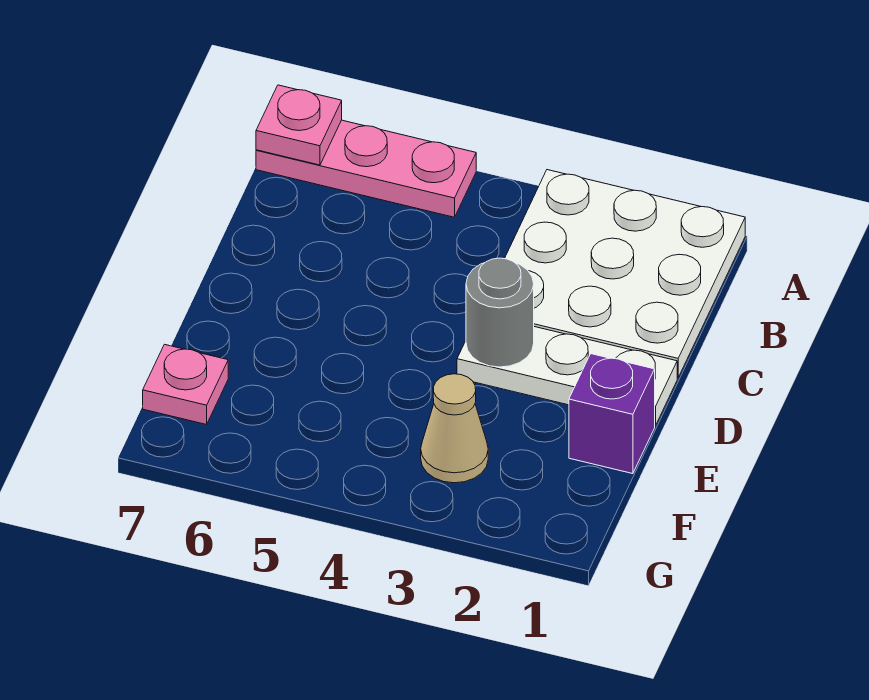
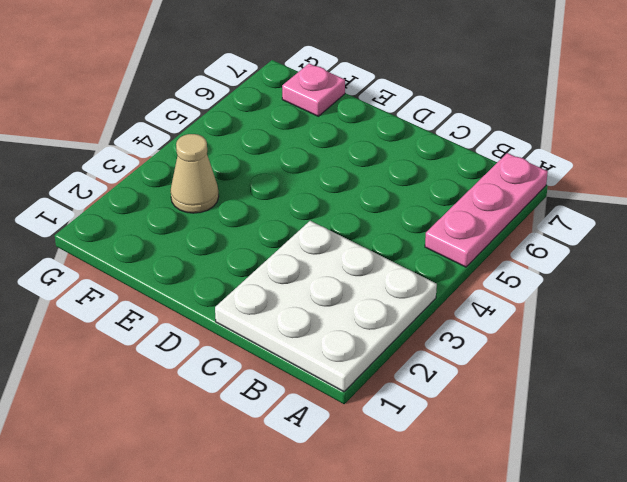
none -> white plate D1:D3 level 1
none -> purple brick E1 level 1

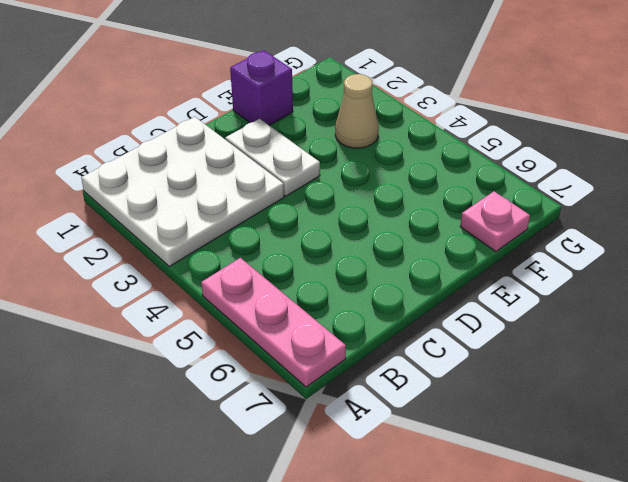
white plate D2:D3 level 1 -> white plate D1:D3 level 1
none -> pink plate A7 level 2
none -> grey round brick D3 level 2

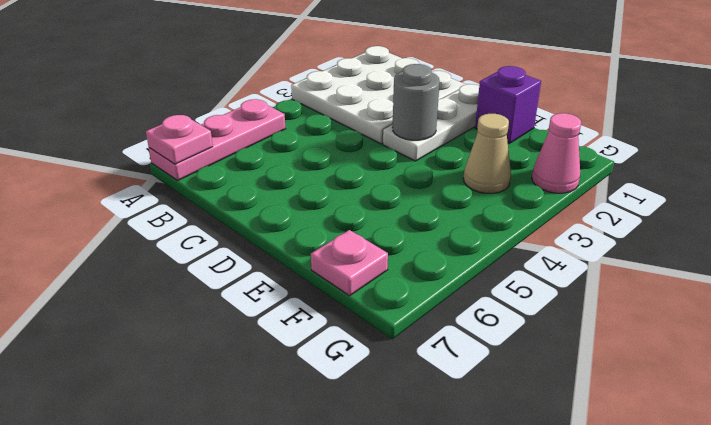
pink cone G2 level 1 -> none

